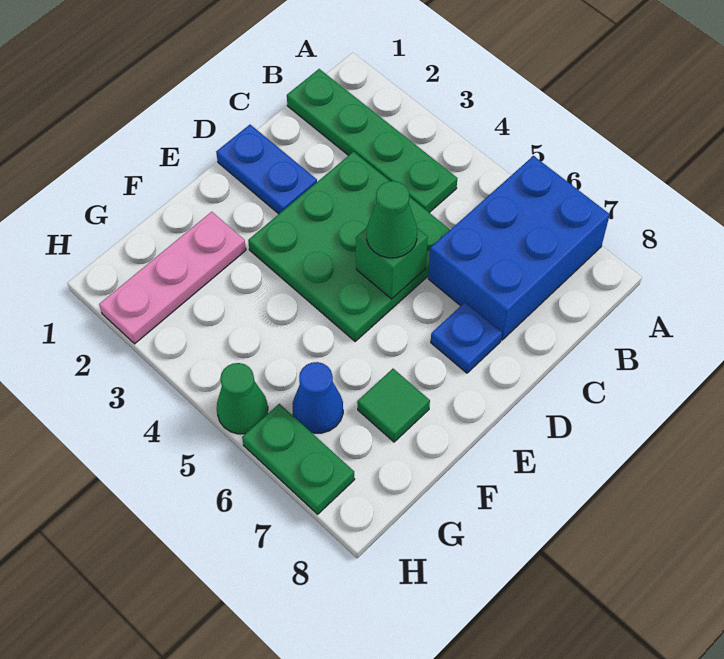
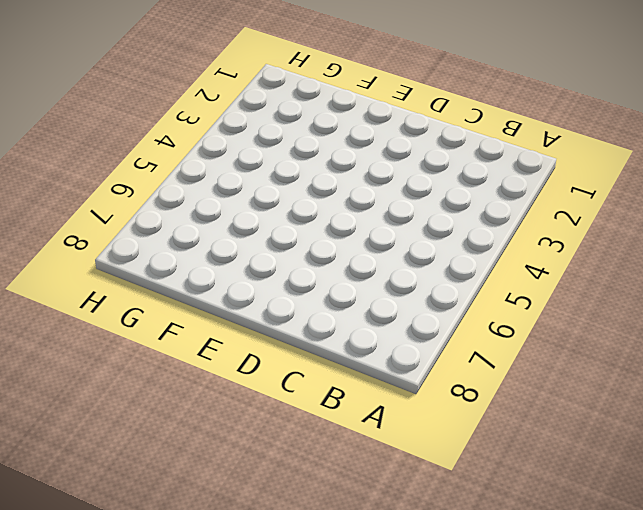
none -> blue brick A6:C7 level 1
none -> green plate B1:B4 level 1
none -> green plate C3:E5 level 1

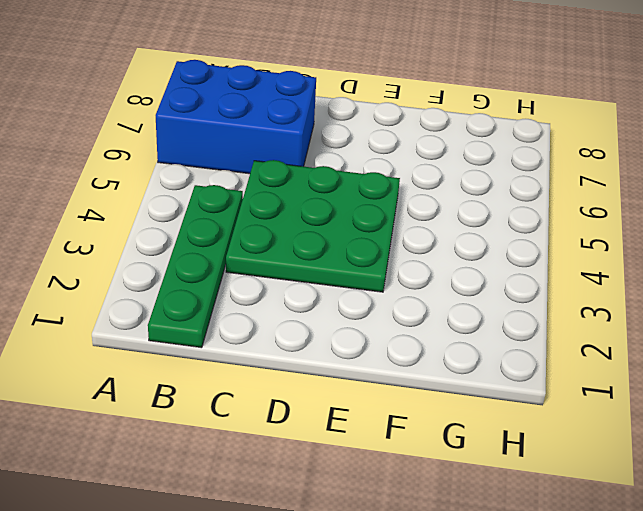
none -> blue plate D1:D2 level 1
none -> blue plate D7 level 1
none -> pink plate F2:H2 level 1

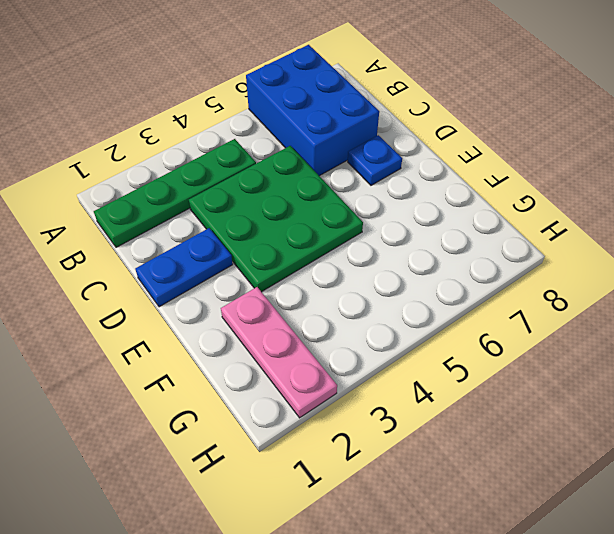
none -> green tile F7 level 1
none -> blue cone G6 level 1
none -> green cone H5 level 1

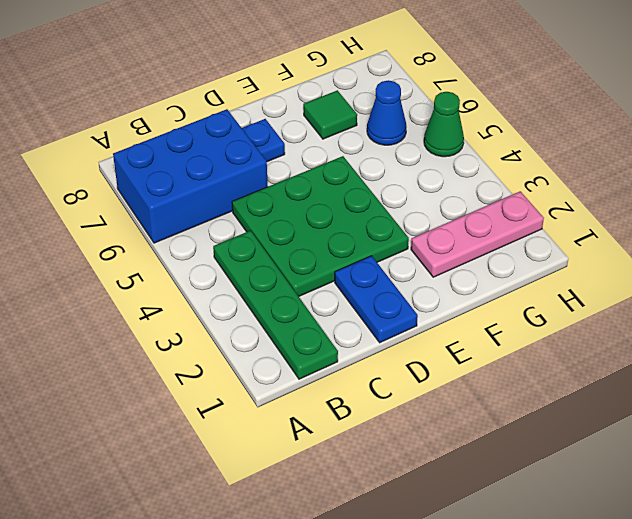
none -> green plate H6:H7 level 1
none -> green brick D5 level 2
none -> green cone D5 level 3

